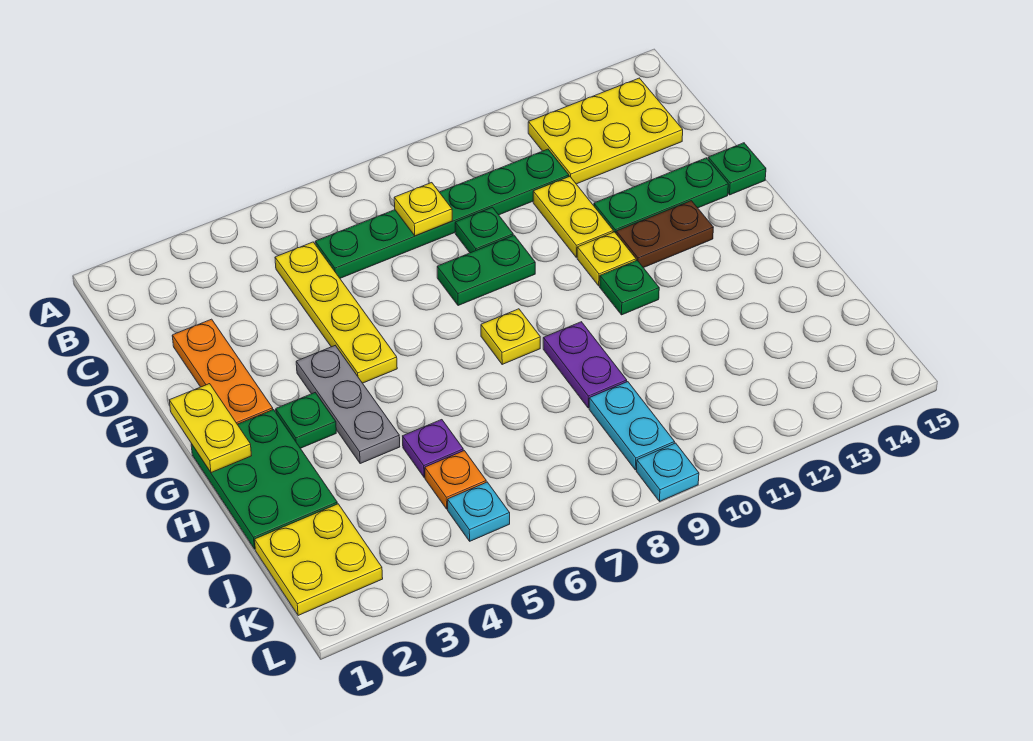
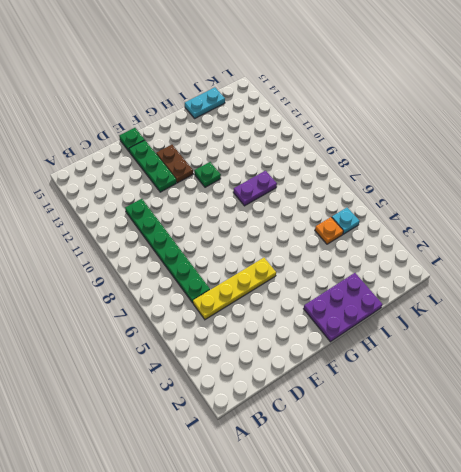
purple plate G1:I2 level 1 -> green plate G1:I2 level 1
cyan plate I15:J15 level 1 -> cyan plate J9:K9 level 1
none -> yellow plate B12:C14 level 1
none -> orange plate D2:F2 level 1
none -> green plate D9 level 1

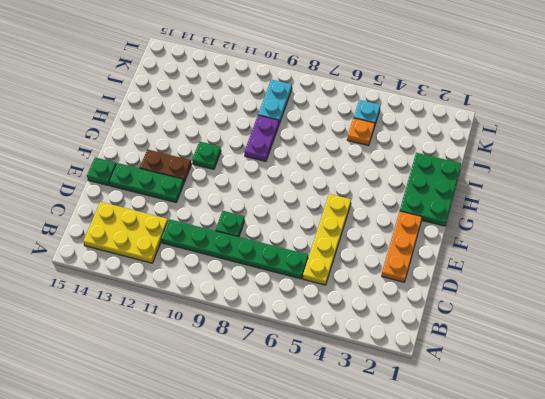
none -> yellow plate D11:E11 level 1
none -> green plate E8:E9 level 1
none -> grey plate F4:H4 level 1

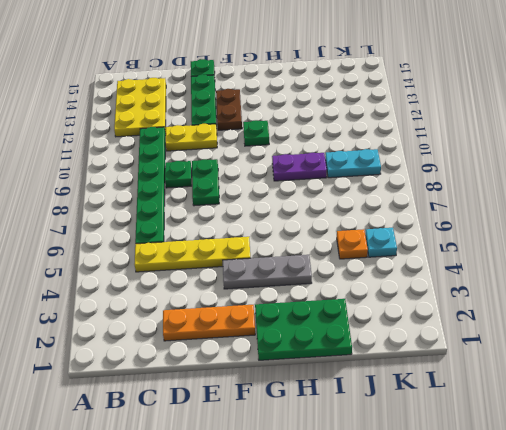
none -> yellow plate F11 level 1
none -> green plate G3 level 1
none -> yellow plate G8 level 1

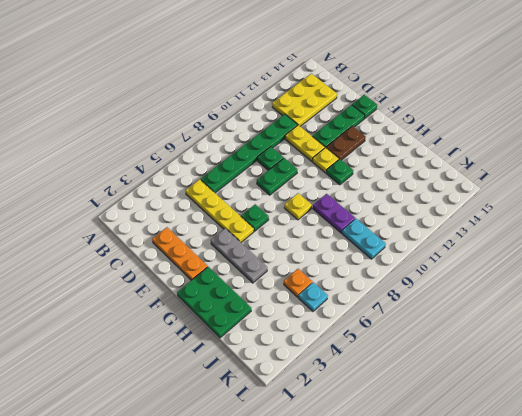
green plate F6 level 1 -> green plate G3 level 1
none -> purple plate I5 level 1
none -> yellow plate J1:K2 level 1
none -> cyan plate L9 level 1

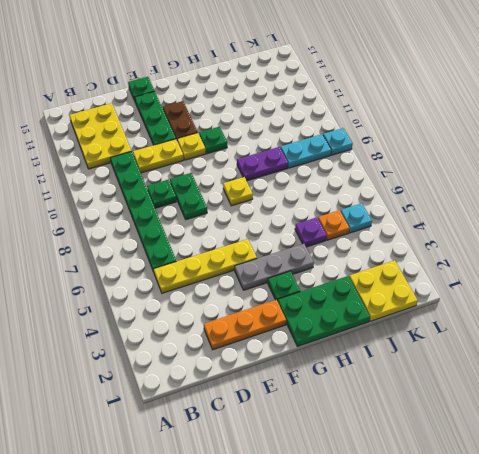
none -> yellow plate C8 level 2
none -> yellow plate F1:G1 level 2

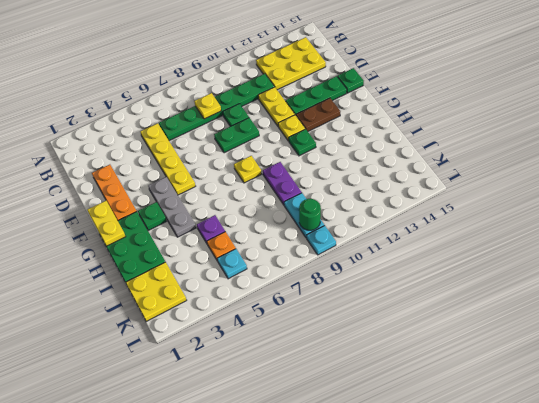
green round brick K9 level 2 -> none

